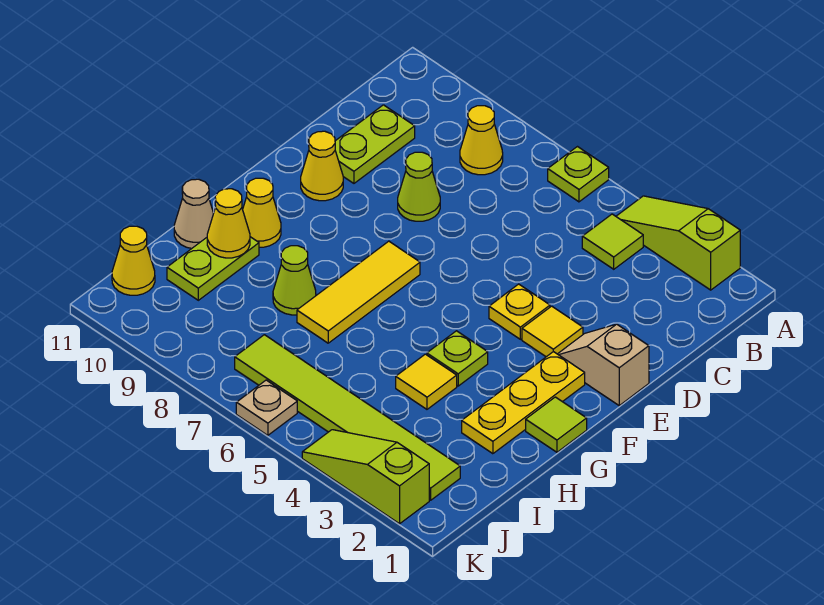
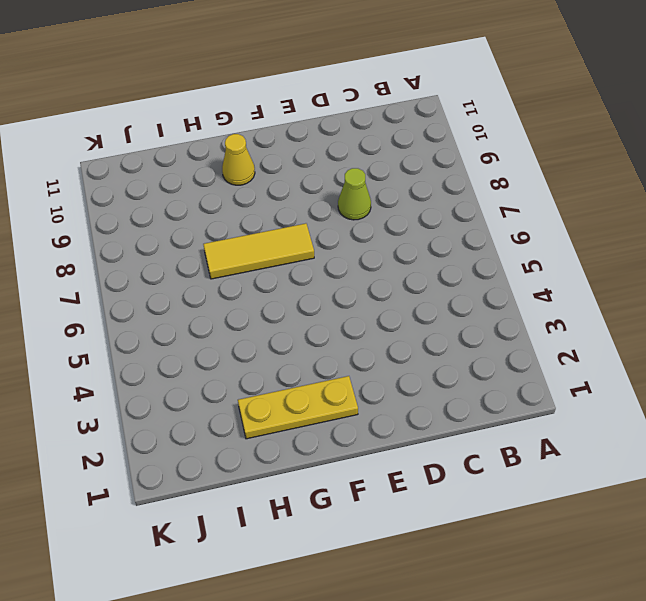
none -> lime slope A2:A4 level 1 top 2
none -> lime plate A6 level 1
none -> lime tile B4 level 1

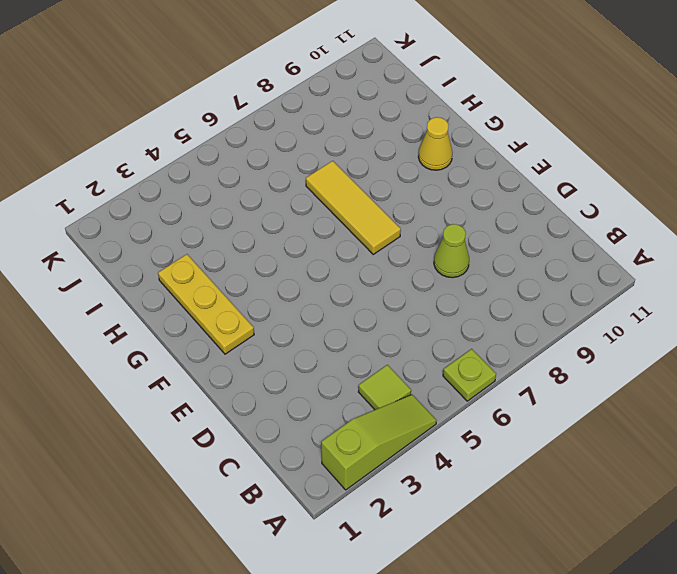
none -> yellow cone B8 level 1
none -> lime plate C10:D10 level 1
none -> tan slope E1:E2 level 1 top 1

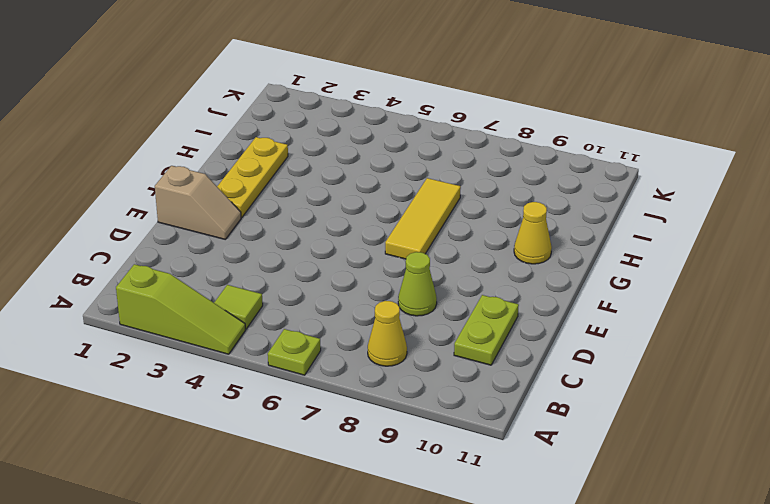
none -> yellow tile E3 level 1
none -> yellow plate E4 level 1
none -> yellow cone E10 level 1

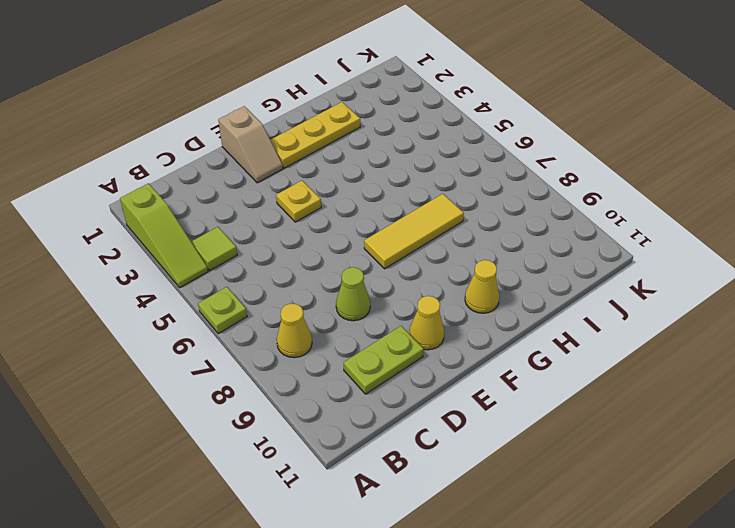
none -> yellow tile E3 level 1
none -> lime tile G1 level 1
none -> lime plate G4 level 1

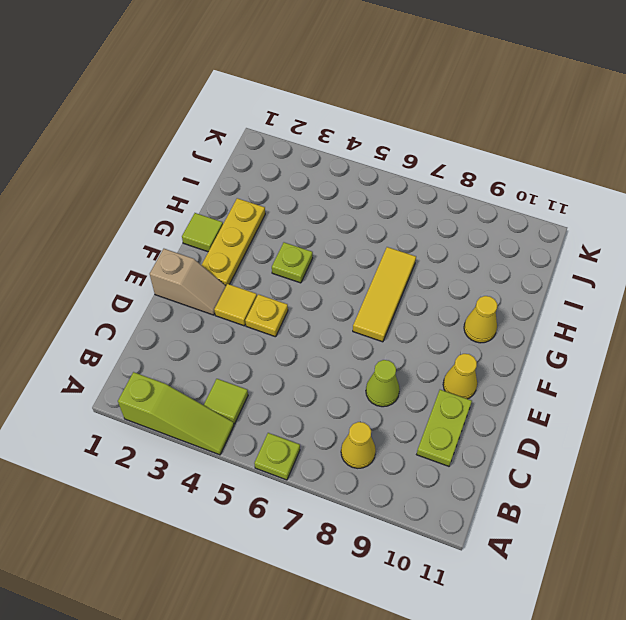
none -> yellow tile H4 level 1
none -> lime cone H8 level 1
none -> lime plate H10:I10 level 1

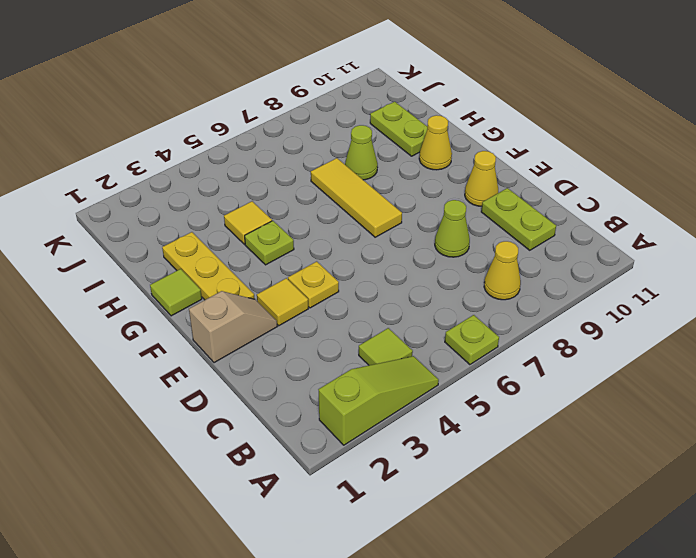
none -> tan cone H11 level 1
none -> lime tile J2:J7 level 1
none -> yellow cone J11 level 1

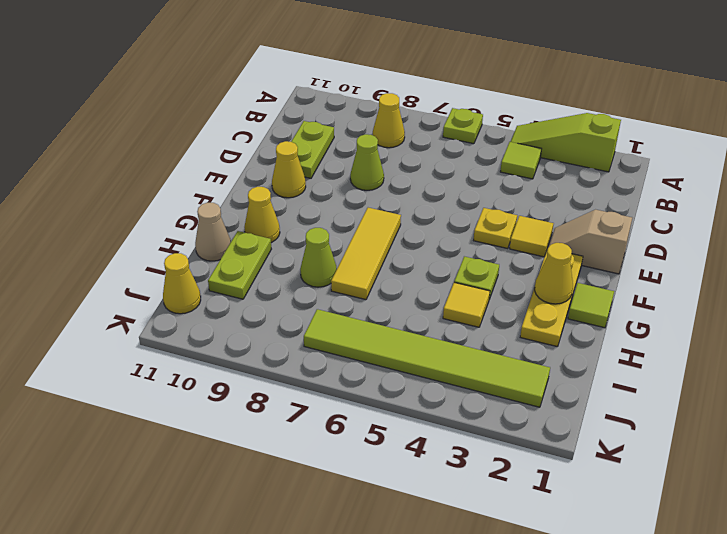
yellow cone G2 level 2 -> yellow cone H10 level 2
none -> lime slope K2:K4 level 1 top 2
none -> tan plate K6 level 1

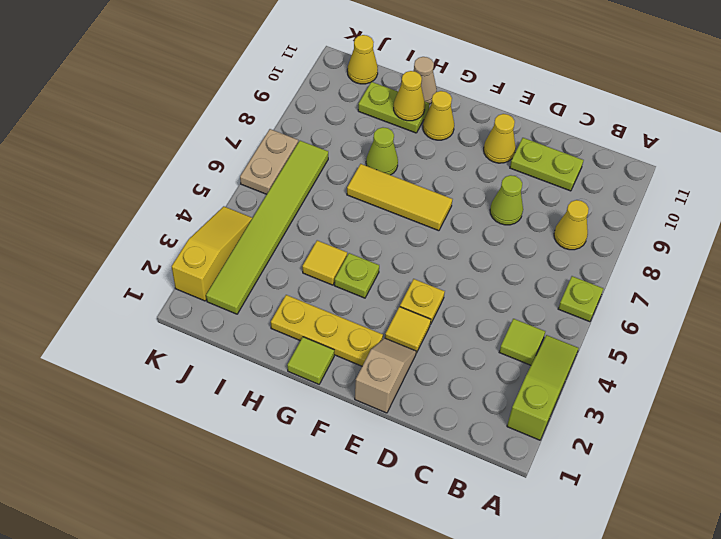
yellow slope K2:K4 level 1 top 2 -> lime slope K2:K4 level 1 top 2
tan plate K6:K7 level 1 -> tan plate K6 level 1

